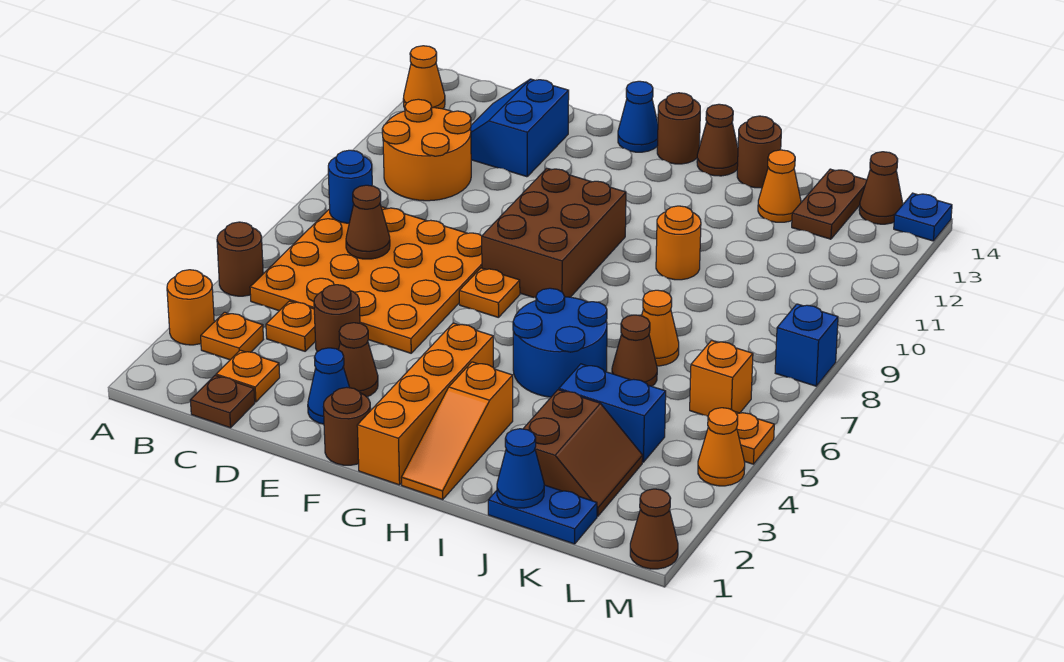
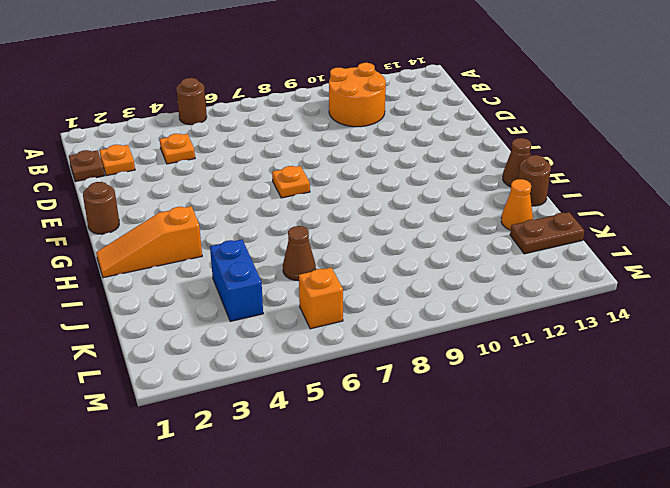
none -> orange round brick A3 level 1
none -> orange cone A13 level 1
none -> orange plate B3 level 1
none -> orange plate B5:E8 level 1

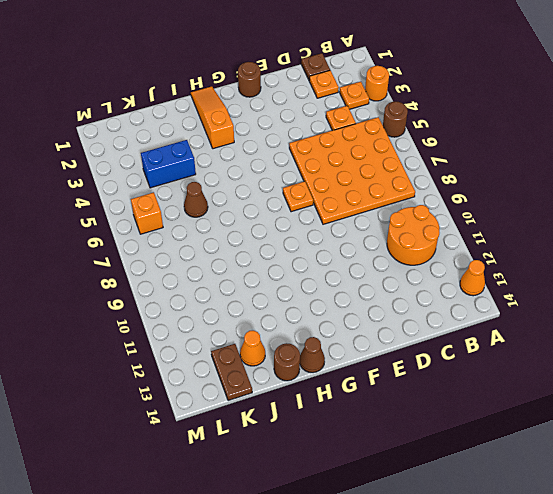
none -> blue slope C12:D13 level 1 top D
none -> brown round brick D4 level 1
none -> blue cone E2 level 1
none -> brown cone E3 level 1

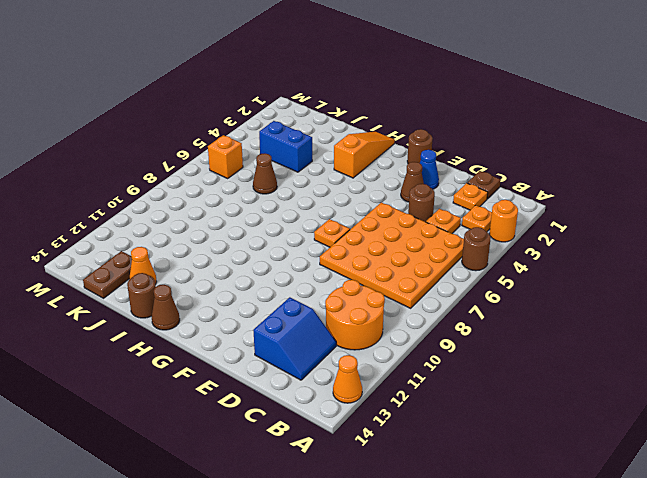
none -> brown brick F8:G10 level 1
none -> blue cone F14 level 1
none -> orange brick G1:G4 level 1
none -> brown round brick G14 level 1

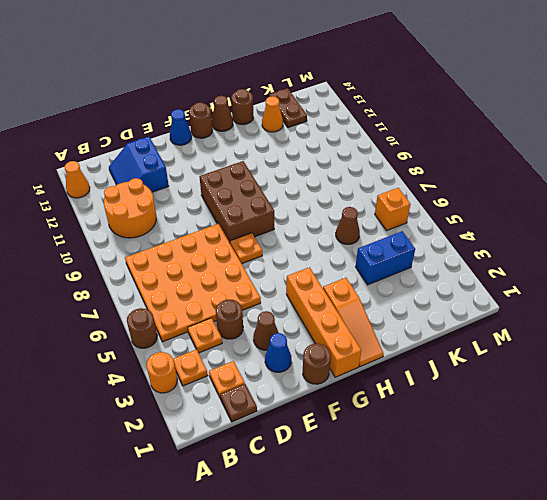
none -> blue round brick H5:I6 level 1
none -> orange round brick I10 level 1
none -> blue plate J1:K1 level 1
none -> brown slope J2:K3 level 1 top J

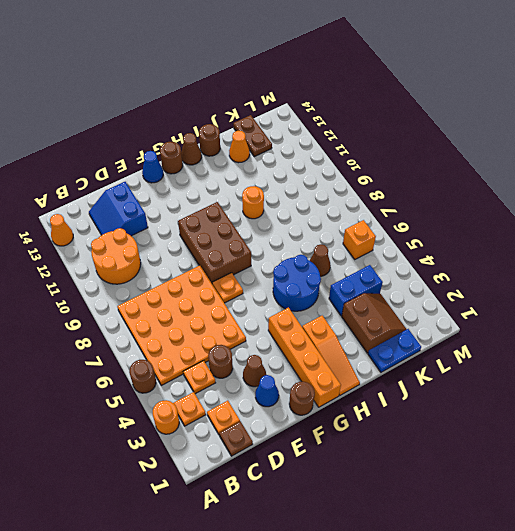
none -> orange cone J7 level 1
none -> brown cone L14 level 1
none -> brown cone M1 level 1
none -> orange cone M4 level 1

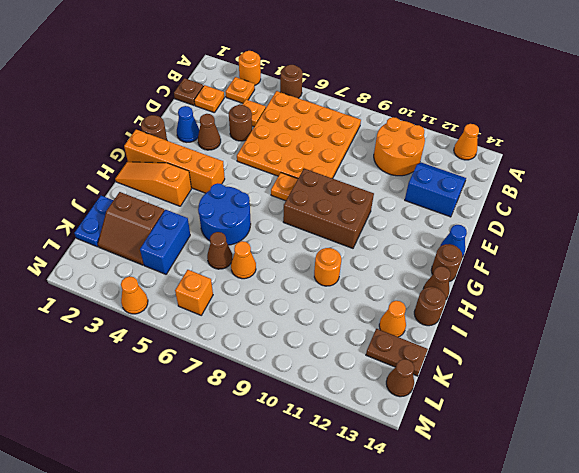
none -> brown cone M1 level 1
none -> orange plate M5 level 1
none -> blue brick M8 level 1
none -> blue plate M14 level 1

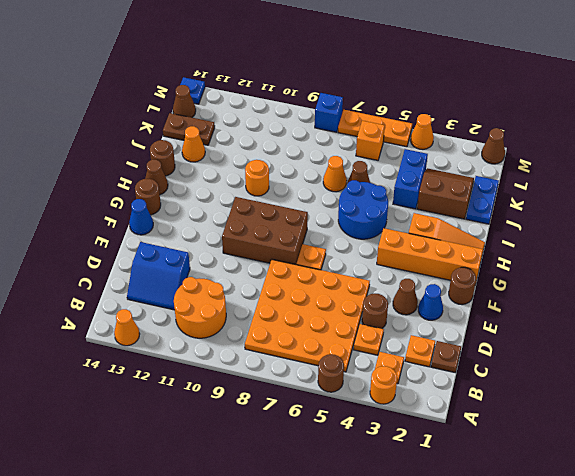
orange plate M5:M7 level 1 -> orange plate M5 level 1
none -> blue round brick B8 level 2
none -> brown cone C7 level 2
none -> blue cone J1 level 2

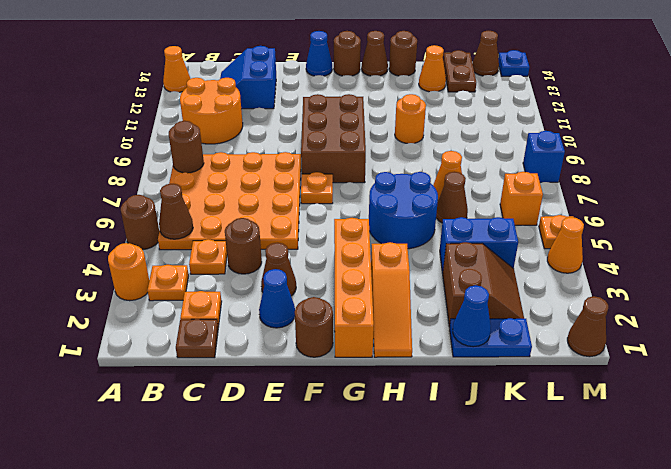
brown cone B5 level 2 -> brown cone C7 level 2
brown round brick B8 level 2 -> blue round brick B8 level 2

